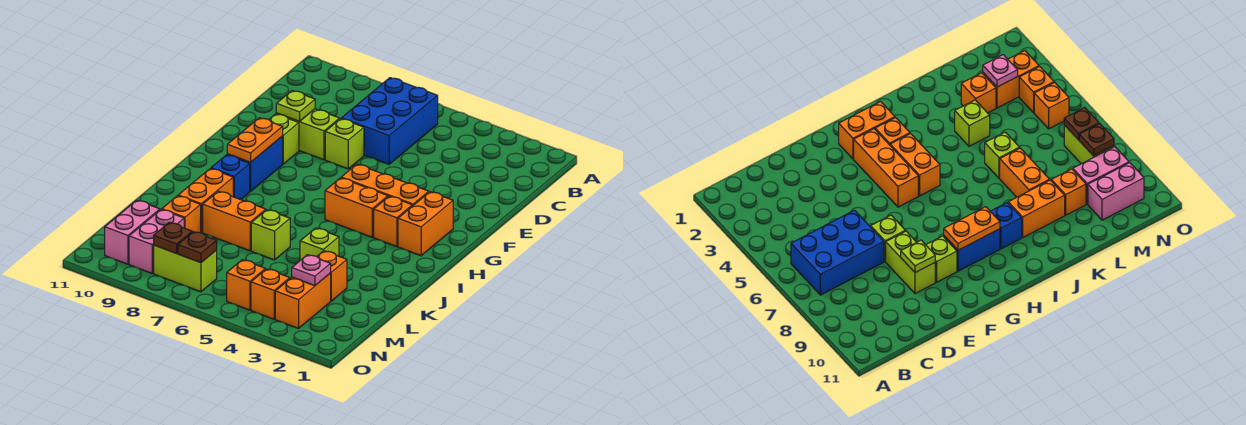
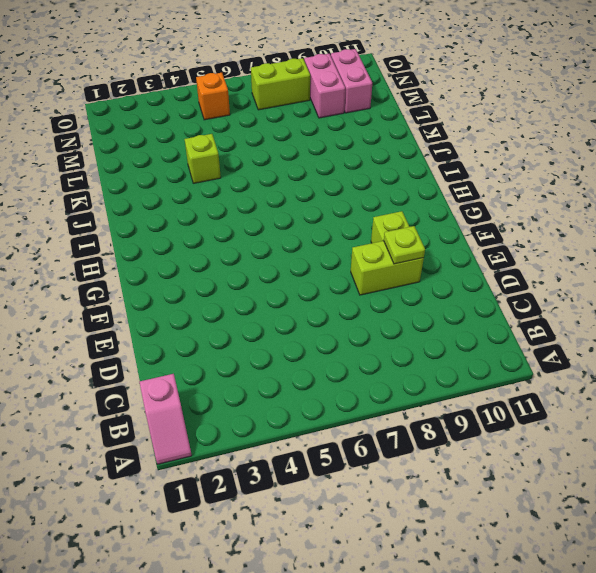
pink slope A1:B1 level 1 top B -> none
none -> blue brick B6:D7 level 1
none -> lime brick E7 level 1
none -> orange brick G2:H2 level 1

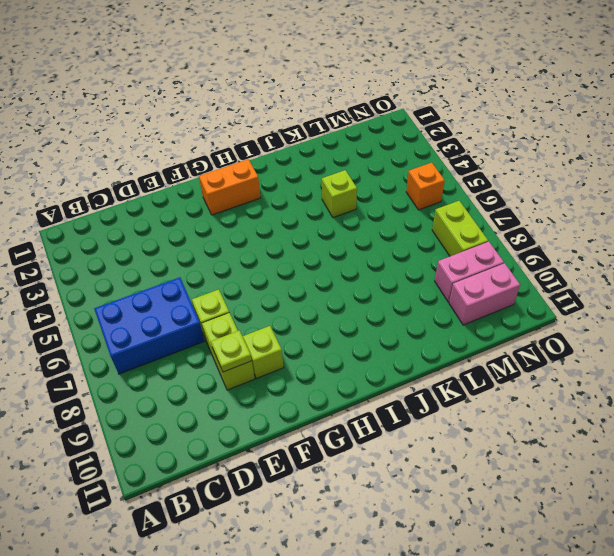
none -> orange brick G3:G5 level 1
none -> blue brick G9:H9 level 1
none -> orange brick H3 level 1

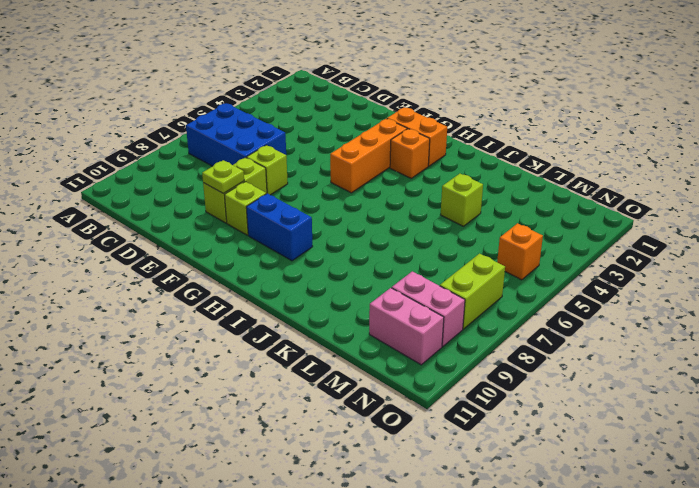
none -> orange brick H4:H5 level 1
none -> blue brick I9 level 1
none -> orange brick J9:K9 level 1

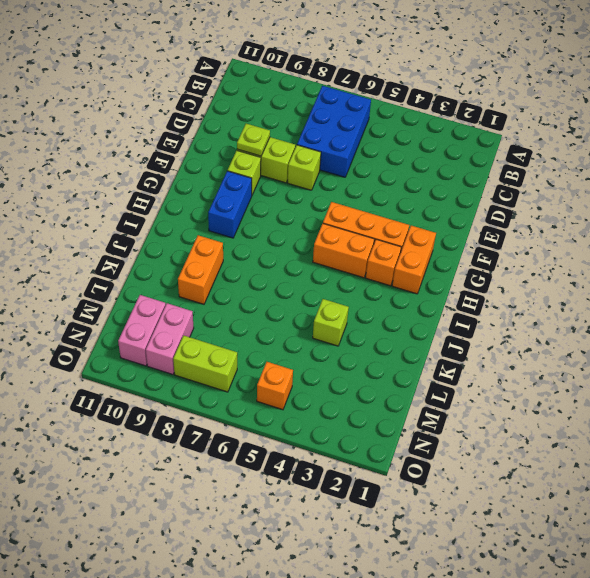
none -> blue brick I9 level 1
none -> lime brick K6 level 1
none -> orange brick K7:K8 level 1

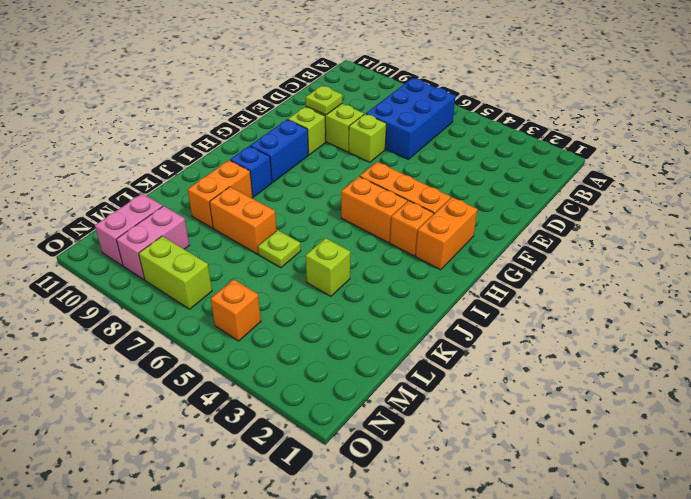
lime plate K6 level 1 -> lime brick K6 level 1
none -> orange brick L3 level 1
none -> orange brick L9 level 1
none -> orange brick M3:N3 level 1

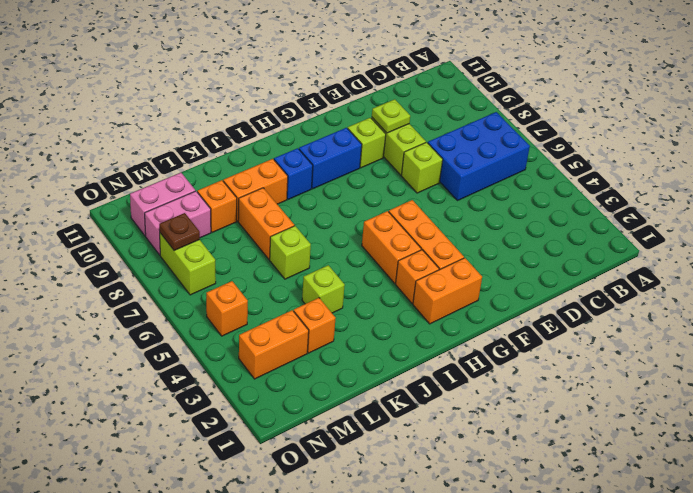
none -> orange brick N4 level 1
none -> orange plate G9:H9 level 2
none -> pink plate M3 level 2

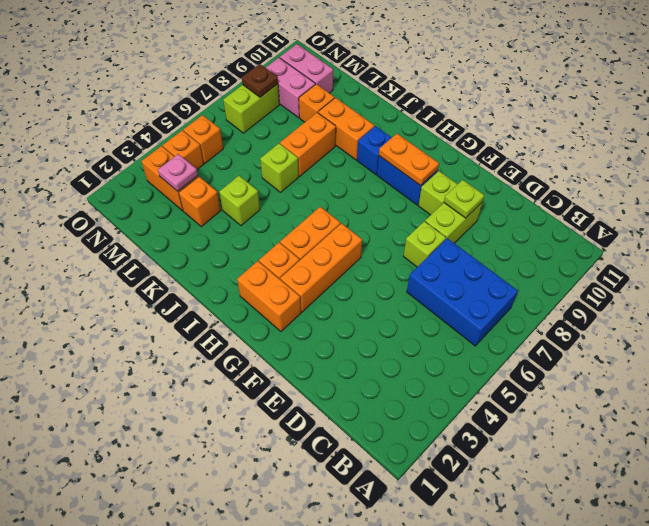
none -> brown plate N7 level 2

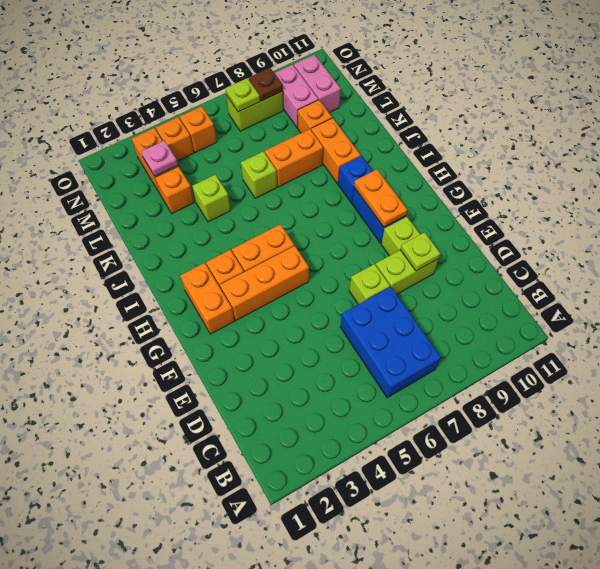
lime plate N7 level 2 -> brown plate N7 level 2

